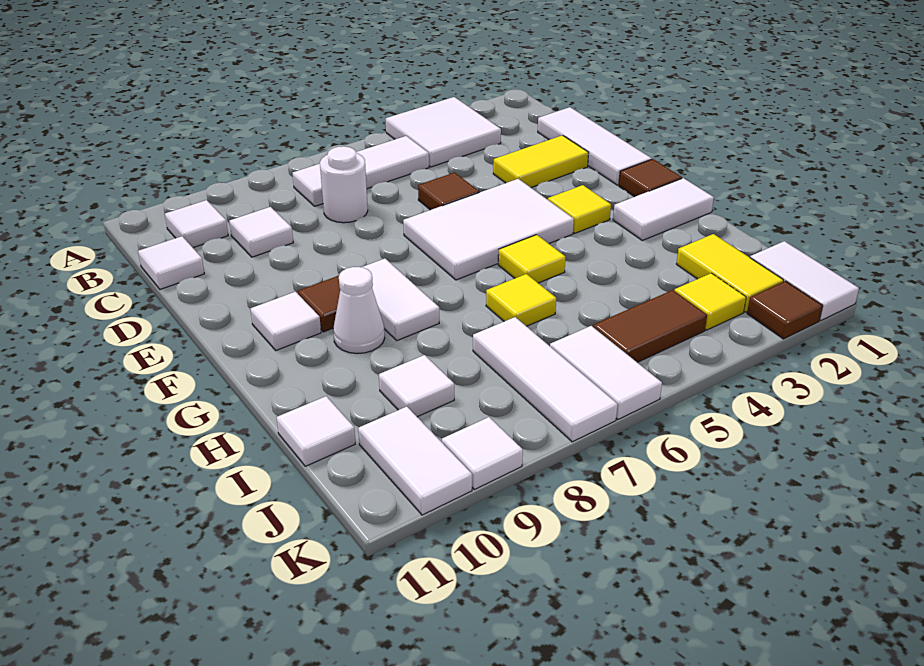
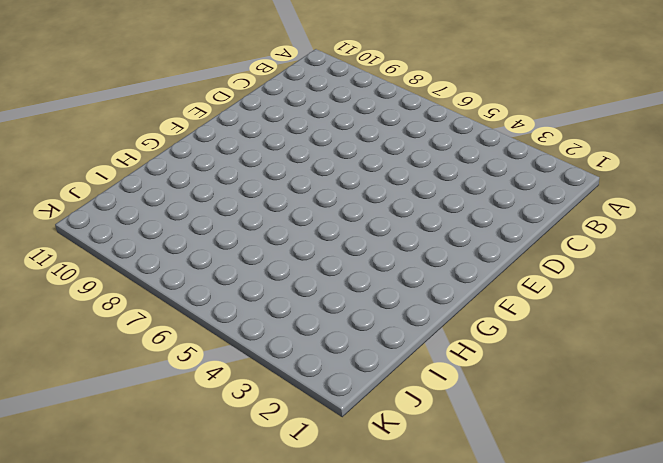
none -> white tile A3:B4 level 1
none -> white tile B5:B7 level 1
none -> white tile B10 level 1
none -> white tile C1:E1 level 1

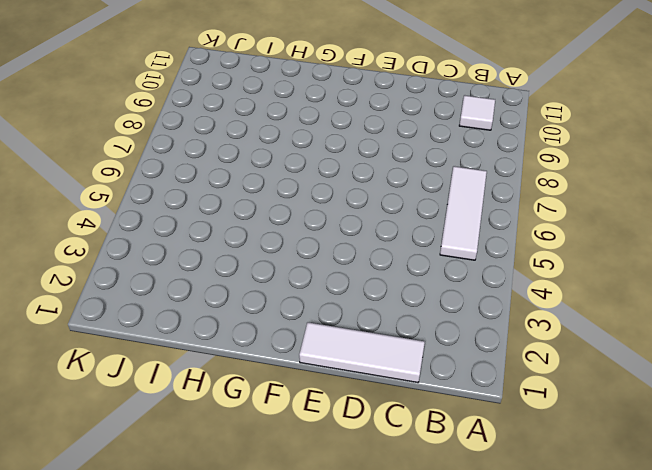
none -> white tile A3:B4 level 1
none -> white round brick C7 level 1
none -> white tile C9 level 1
none -> white tile C11 level 1

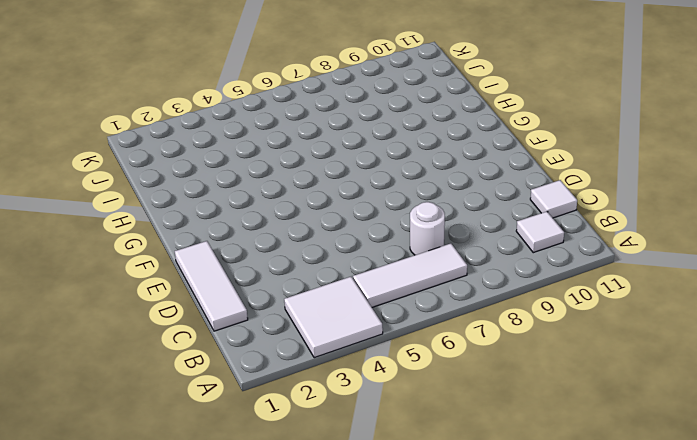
none -> white tile C9 level 1
none -> yellow tile D2:D3 level 1
none -> brown tile D5 level 1
none -> white tile E4:F6 level 1

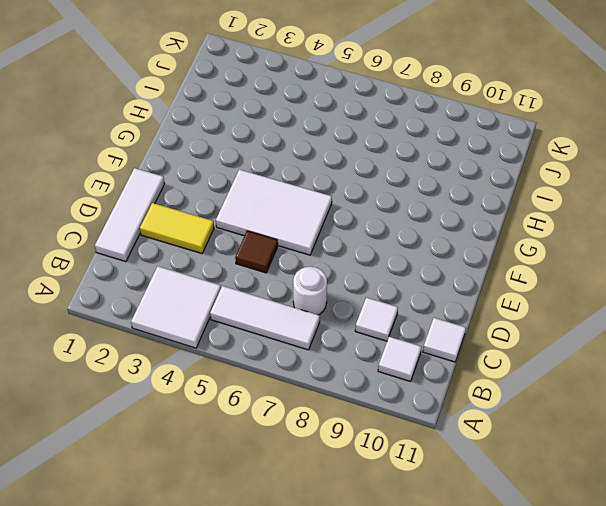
none -> brown tile F1 level 1
none -> yellow tile F3 level 1
none -> white tile F8:G8 level 1
none -> brown tile F9 level 1

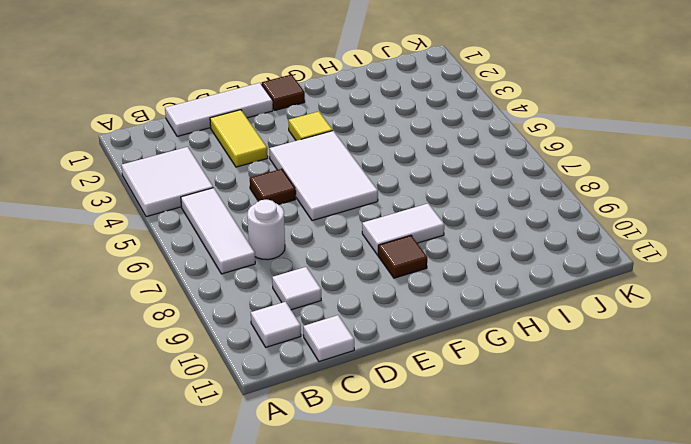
none -> white tile F10 level 1
none -> white tile G1:G2 level 1
none -> yellow tile G5 level 1
none -> white cone G9 level 1

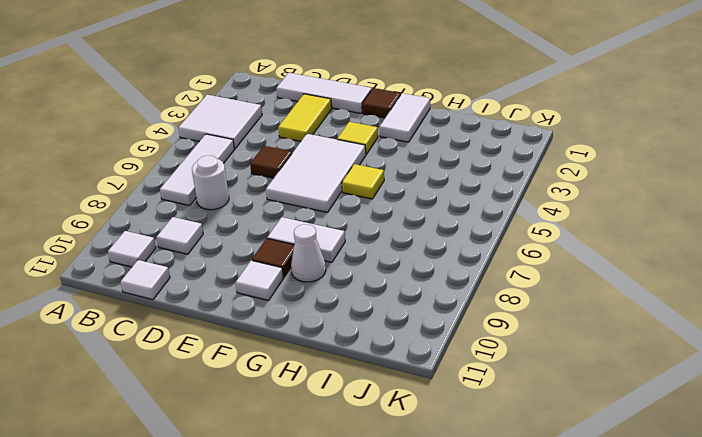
none -> yellow tile H6 level 1
none -> yellow tile I2:J2 level 1
none -> white tile I7:K7 level 1
none -> white tile I9 level 1

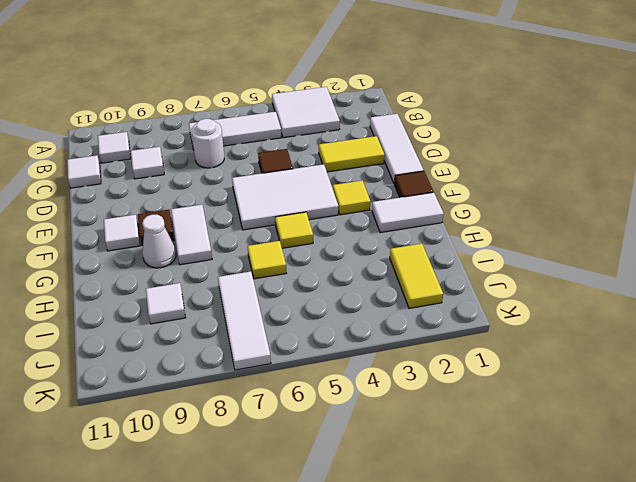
none -> white tile I11 level 1
none -> white tile J1:K1 level 1
none -> yellow tile J3 level 1
none -> brown tile J4:J5 level 1

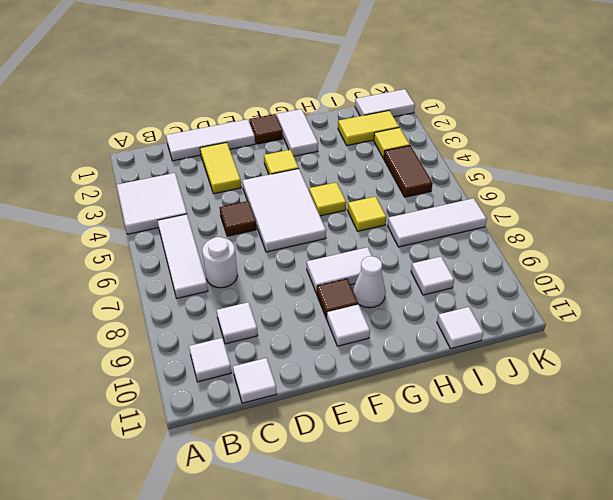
none -> white tile J6:K6 level 1
none -> white tile J10:K10 level 1
none -> brown tile K2 level 1
none -> white tile K9 level 1

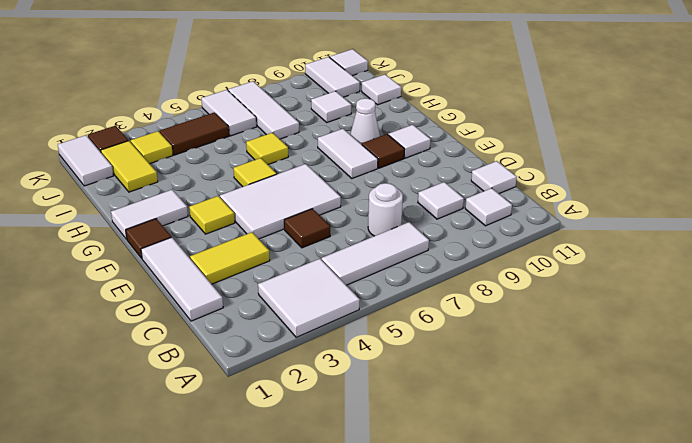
white tile K11 level 1 -> white tile K9 level 1

